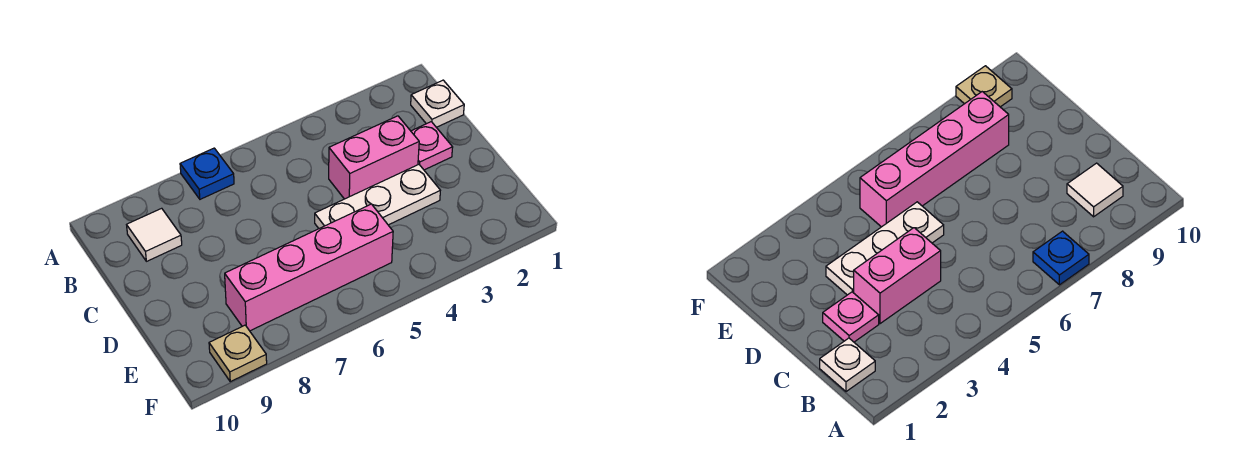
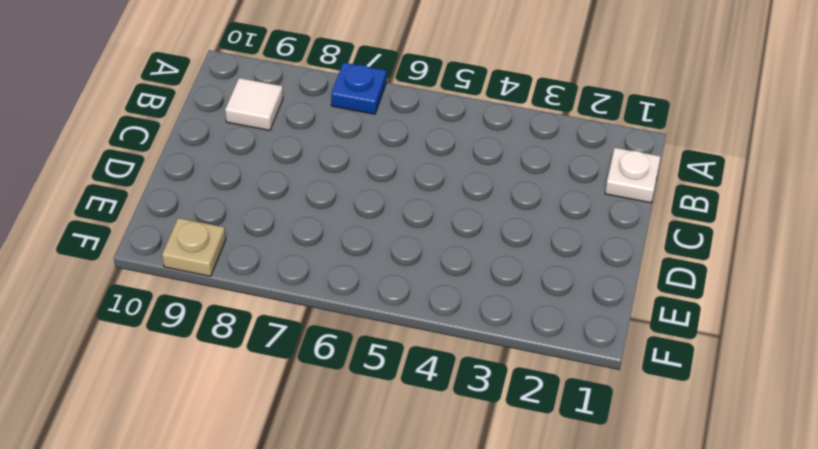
none -> pink plate C2 level 1
none -> pink brick C3:C4 level 1

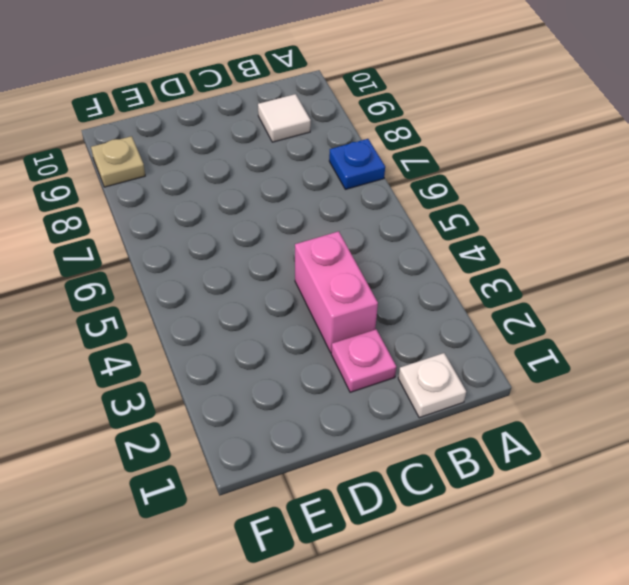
none -> white plate D3:D5 level 1
none -> pink brick E5:E8 level 1

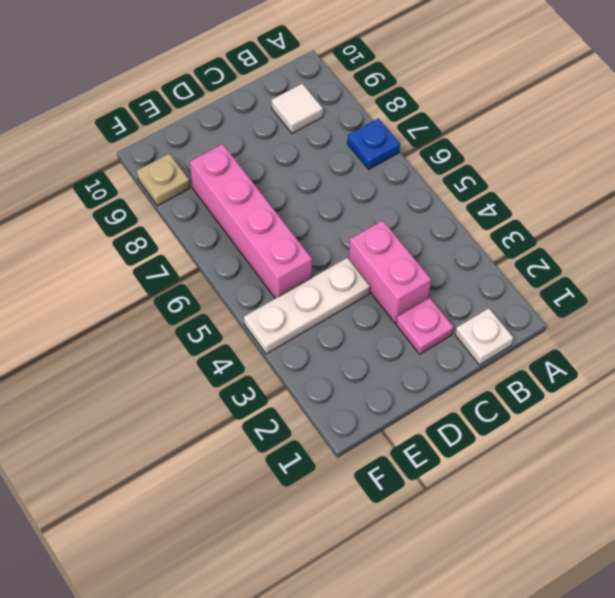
white plate D4:F4 level 1 -> white plate D3:D5 level 1

